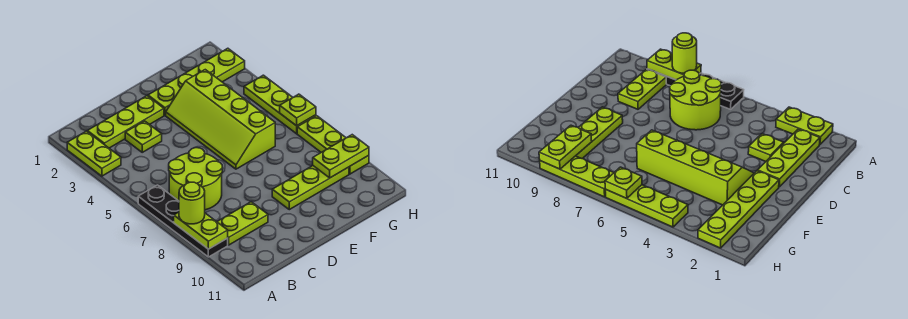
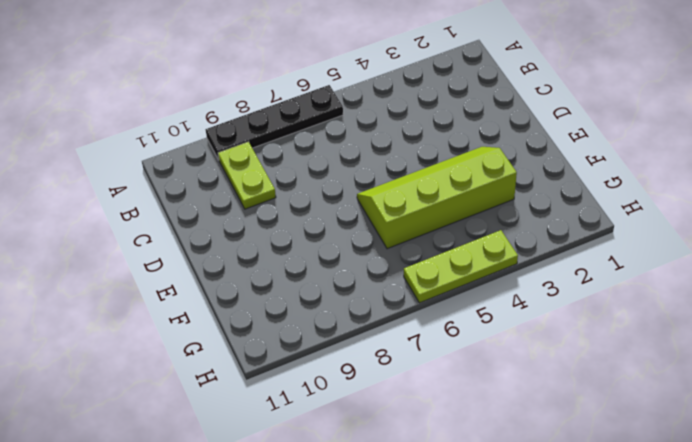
none -> lime plate A2:A3 level 1
none -> lime plate B2:D2 level 1
none -> lime round brick B6:C7 level 1

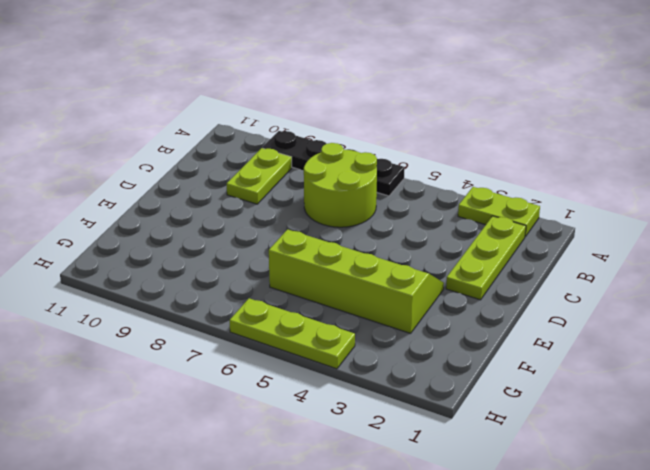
none -> lime plate C3 level 1
none -> lime plate E2:H2 level 1
none -> lime plate E9:G9 level 1

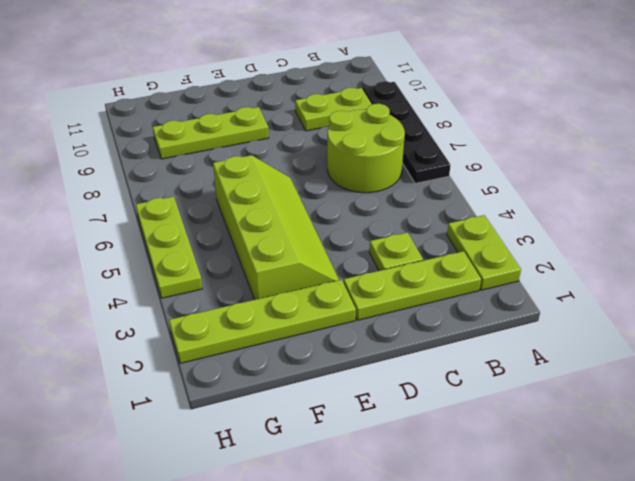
none -> lime plate H7:H9 level 1
none -> lime plate A8:A9 level 2
none -> lime plate G9:H9 level 2

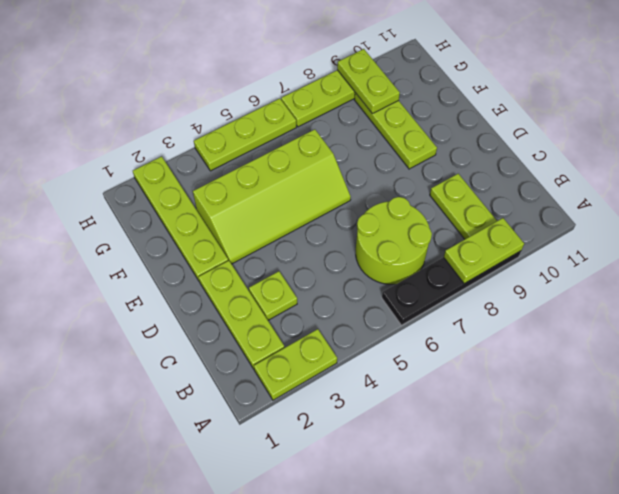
none -> lime plate H6 level 2
none -> lime round brick A8 level 3

